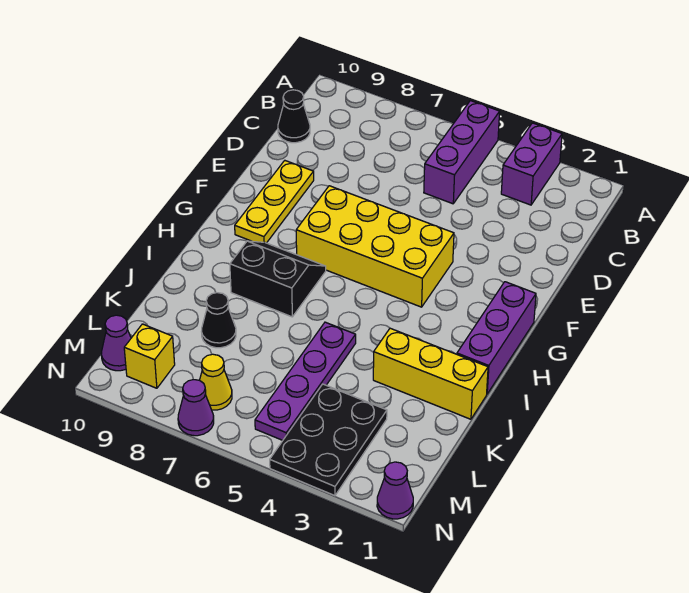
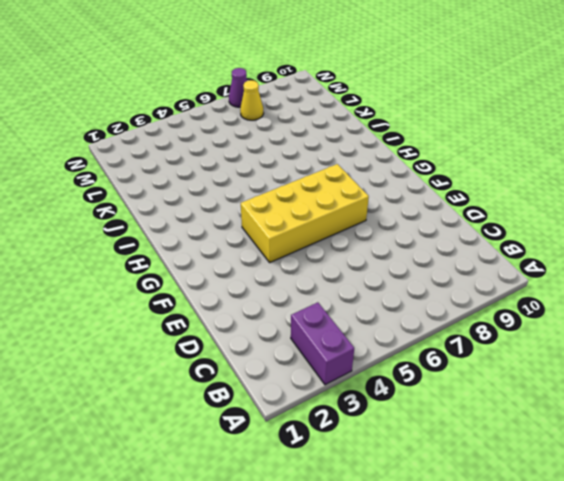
none -> purple brick A5:C5 level 1
none -> black cone C10 level 1
none -> yellow plate E9:G9 level 1

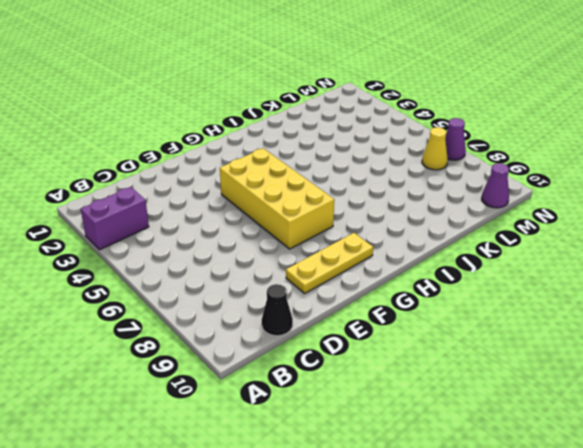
none -> purple brick A5:C5 level 1
none -> purple brick G1:I1 level 1
none -> black slope H7:I8 level 1 top I

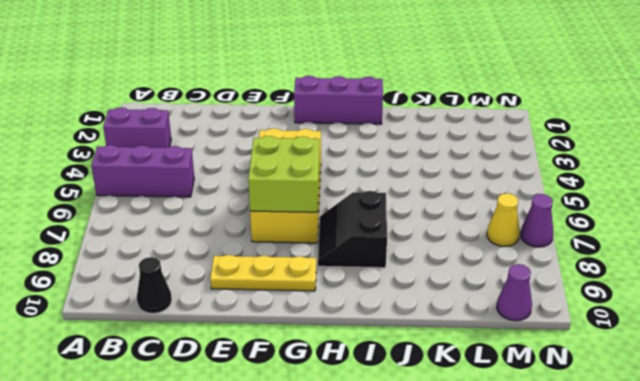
lime brick F6:G7 level 2 -> none
none -> yellow brick J1:J3 level 1
none -> purple plate J5:M5 level 1
none -> black cone K8 level 1

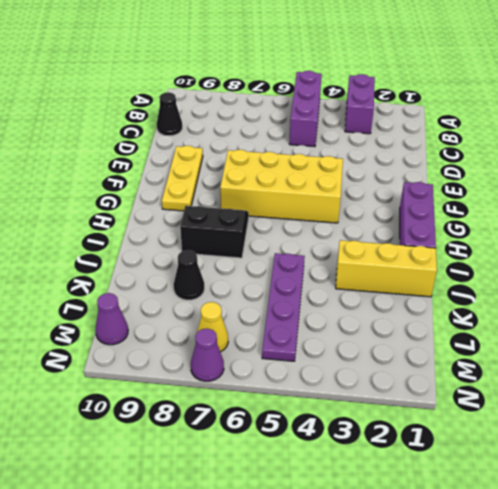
none -> black plate L3:N4 level 1
none -> yellow brick M9 level 1
none -> purple cone N1 level 1

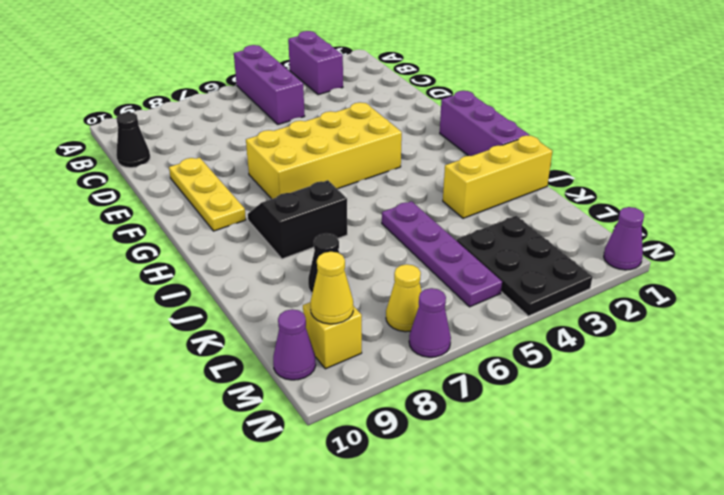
yellow cone M9 level 2 -> none

